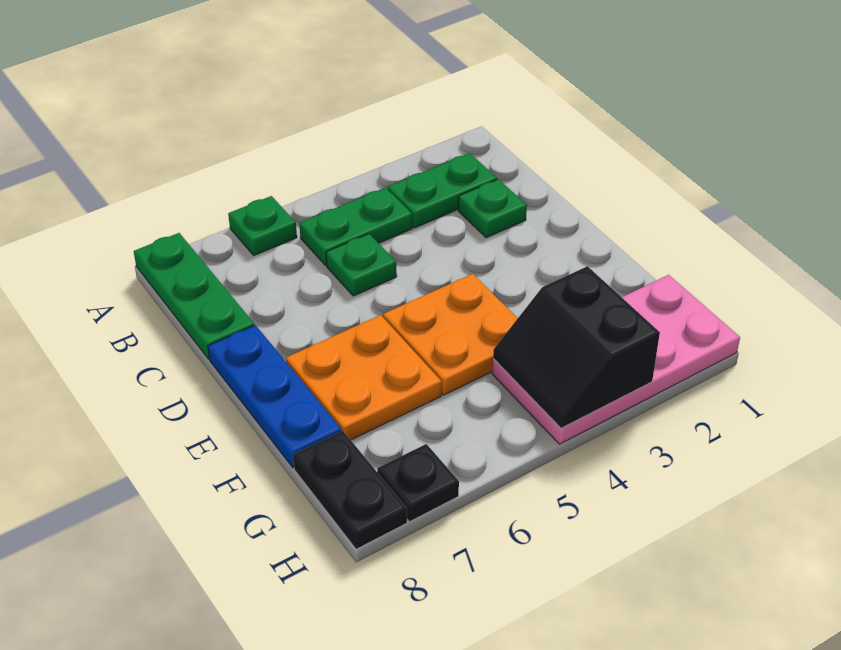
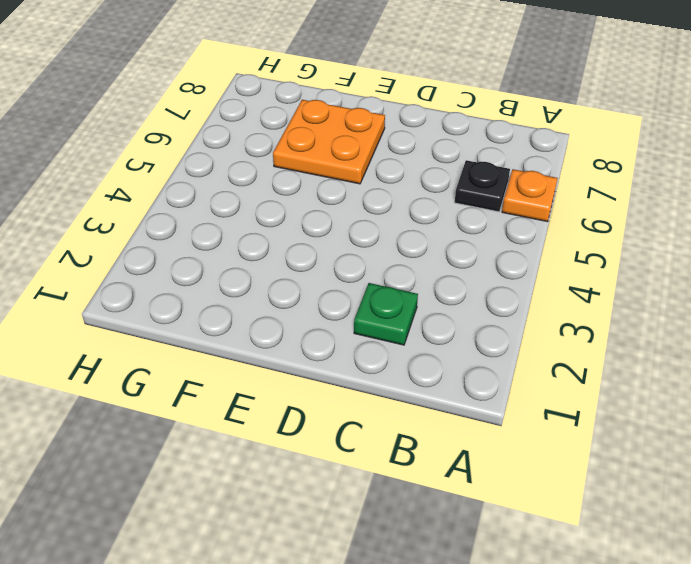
orange plate A6 level 1 -> green plate A6 level 1
black plate B6 level 1 -> black plate H7 level 1
none -> green plate A8:C8 level 1
none -> green plate B2:B3 level 1
none -> green plate B4:B5 level 1

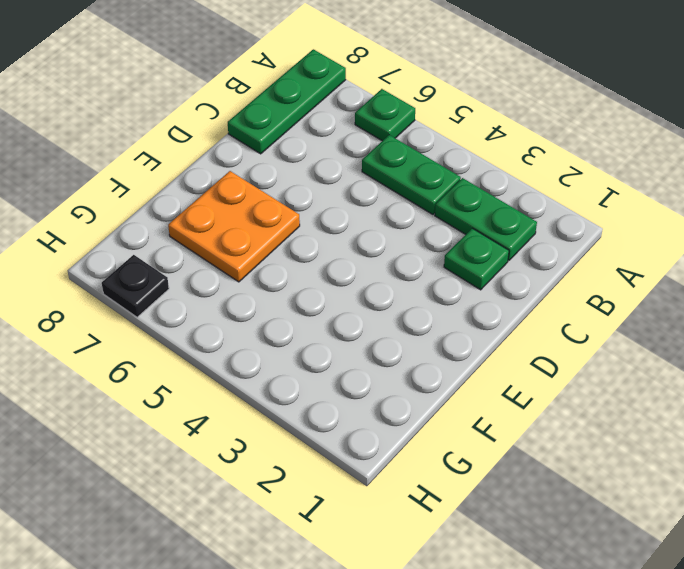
none -> green plate C5 level 1
none -> blue plate D8:F8 level 1
none -> orange plate E4:F5 level 1

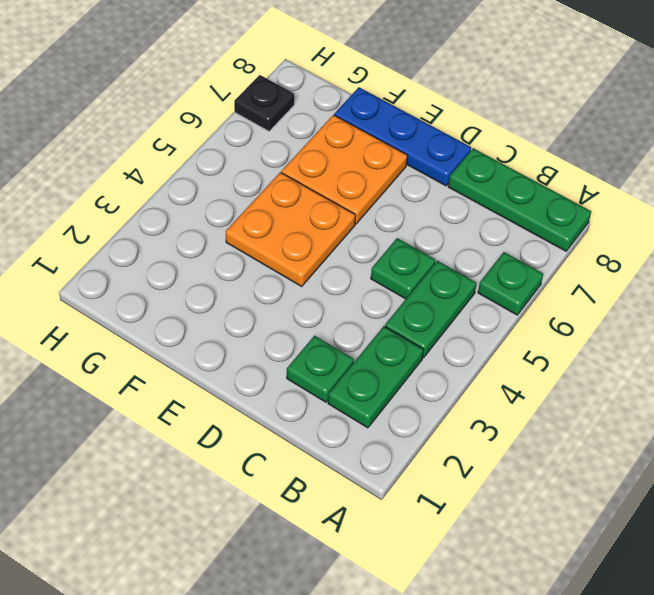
none -> pink plate G1:H4 level 1
none -> black plate G8:H8 level 1
none -> black slope G3:H4 level 2 top 3

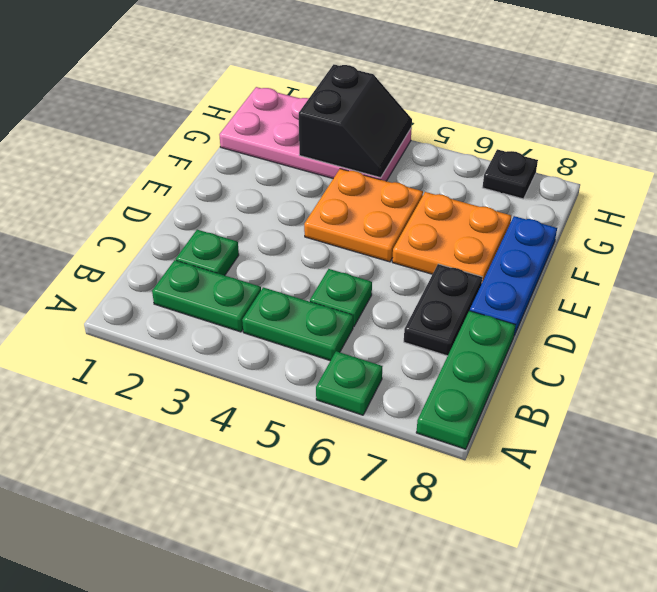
black plate C7:D7 level 1 -> black plate G8:H8 level 1

